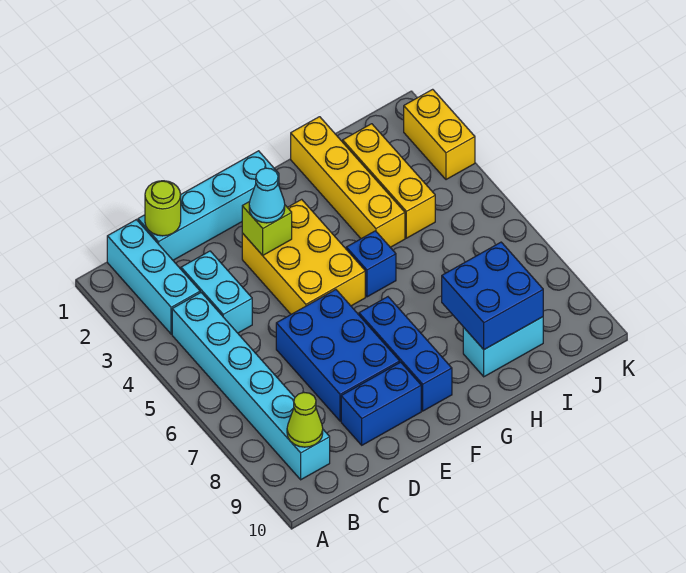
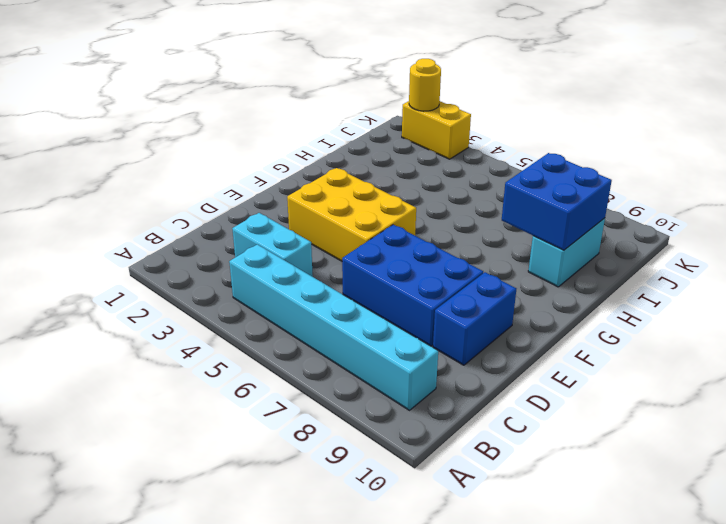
yellow round brick K2 level 2 -> none
none -> cyan brick B1:B3 level 1
none -> cyan brick C1:F1 level 1
none -> blue brick F7:F9 level 1

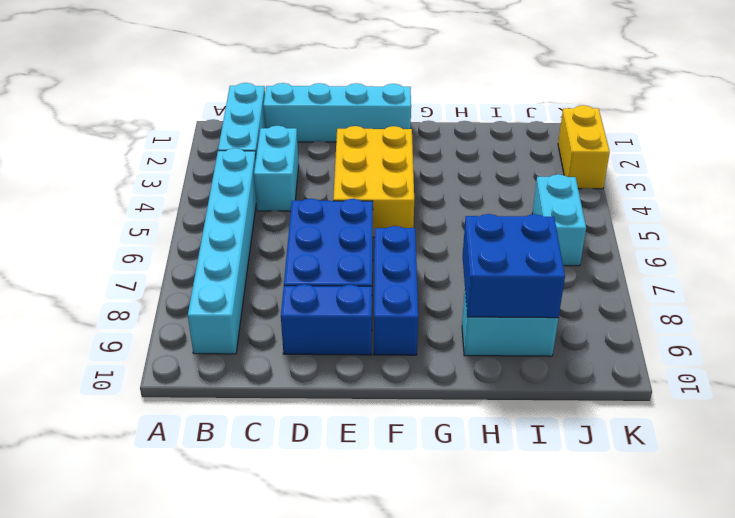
cyan brick J5:J6 level 1 -> none
none -> blue brick G5 level 1
none -> yellow brick H1:H4 level 1
none -> yellow brick I2:I4 level 1

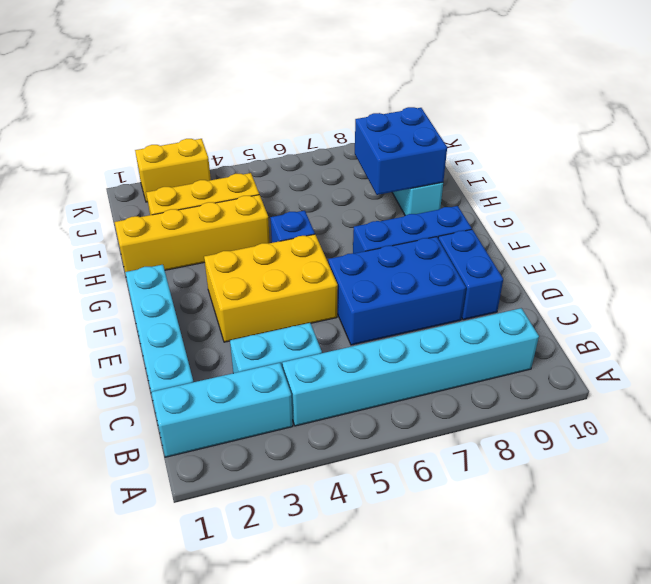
none -> lime cone B9 level 2
none -> lime round brick C1 level 2
none -> lime brick E3 level 2

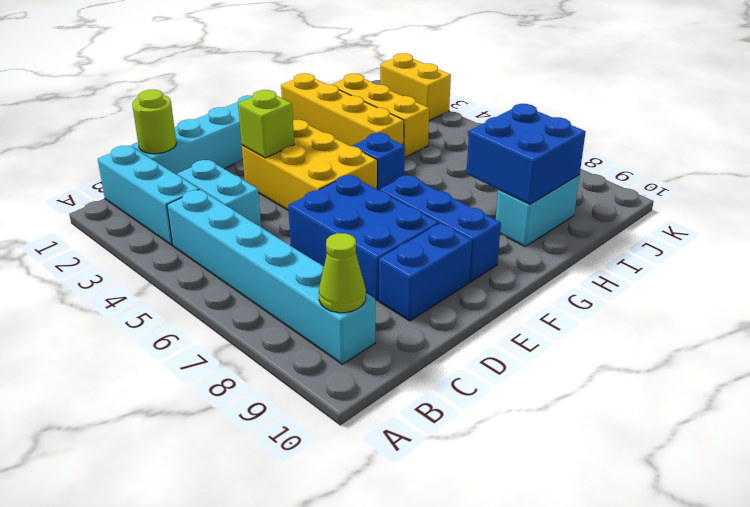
none -> cyan cone E3 level 3

